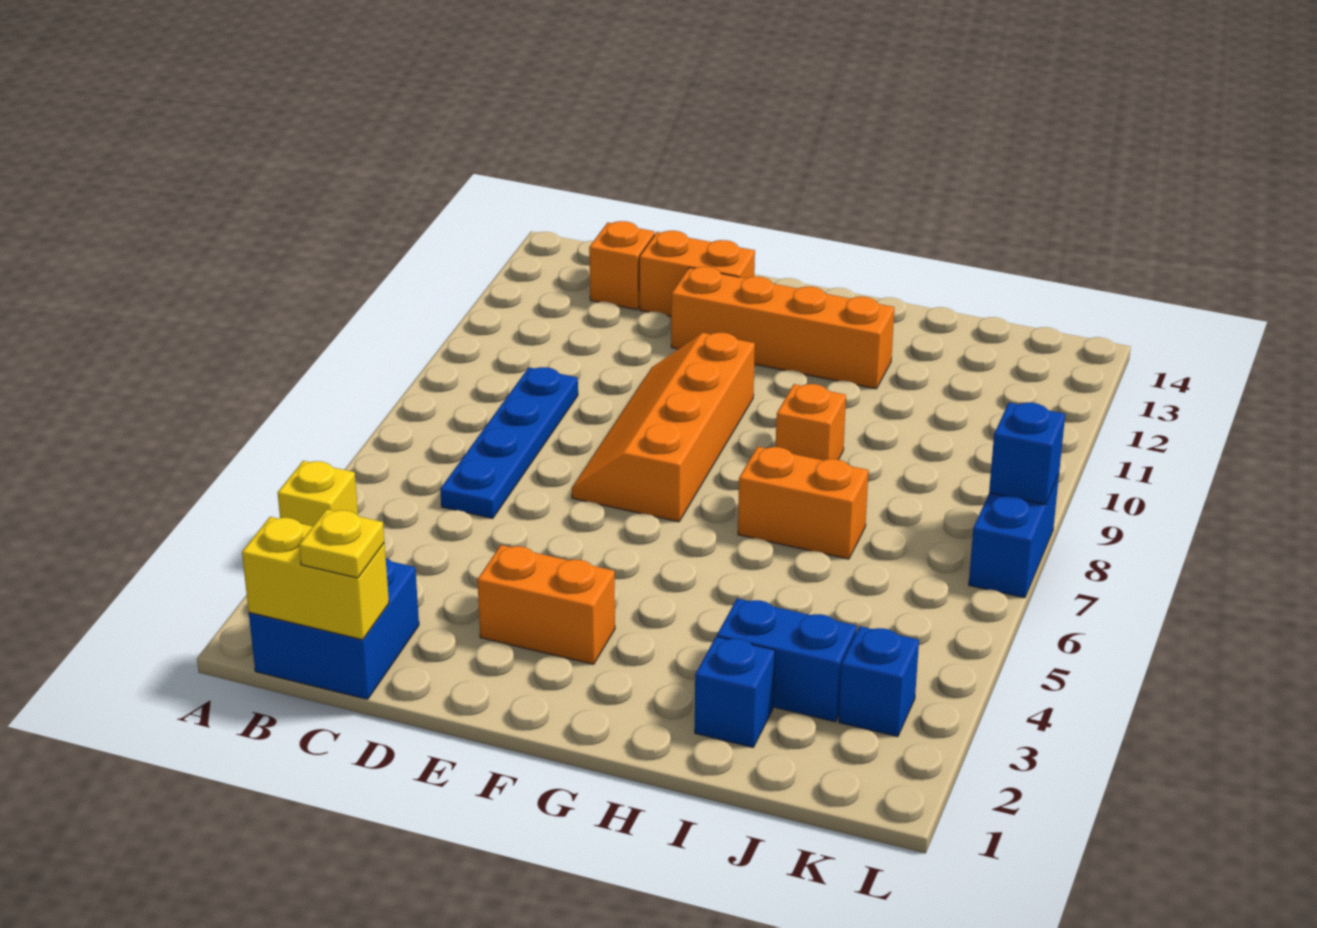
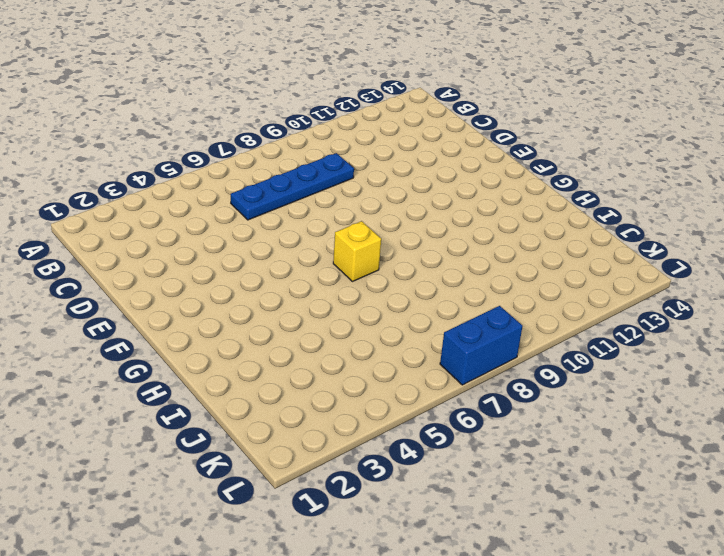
yellow brick G7 level 1 -> yellow brick A4 level 1
none -> blue brick B1:C2 level 1
none -> orange brick C13 level 1
none -> orange brick D13:E13 level 1

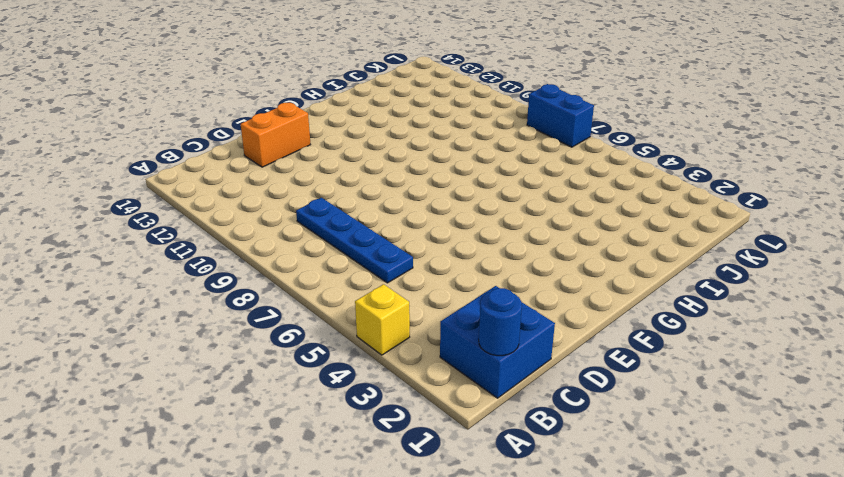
blue round brick B1 level 2 -> yellow brick B1:C1 level 2
none -> orange brick C13 level 1
none -> orange brick E3:F3 level 1
none -> orange slope E7:F10 level 1 top F

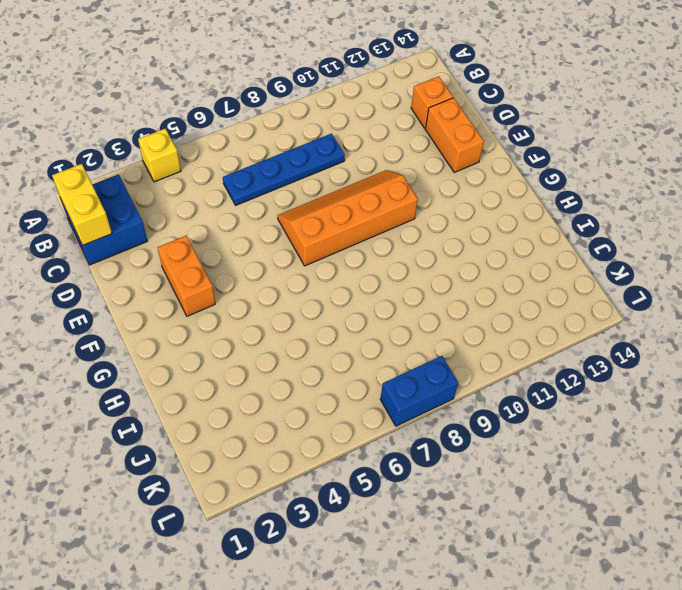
none -> orange brick E12:H12 level 1
none -> orange brick H7:I7 level 1
none -> orange brick H9 level 1

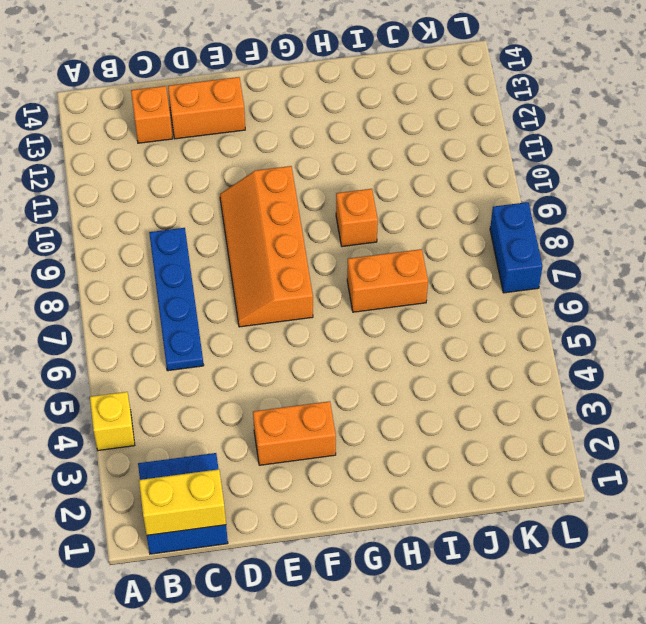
none -> orange brick E12:H12 level 1
none -> blue brick I2 level 1
none -> blue brick I3:J3 level 1

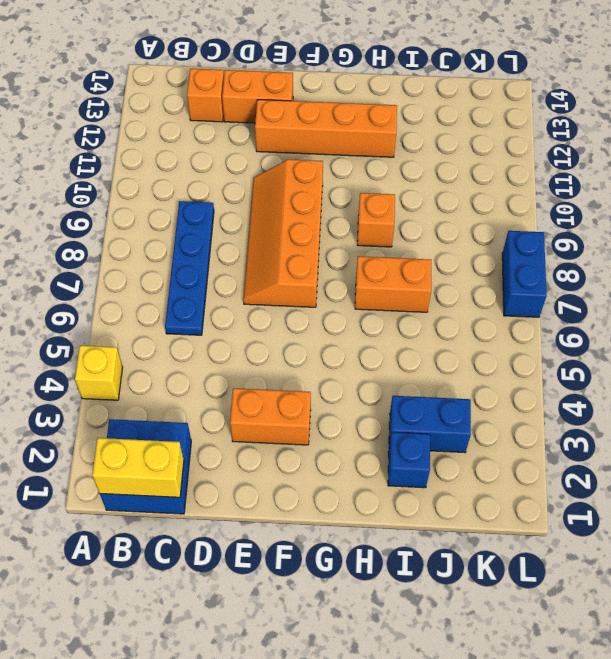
none -> blue brick K3 level 1
none -> blue brick L8 level 2
none -> yellow plate C1 level 3

